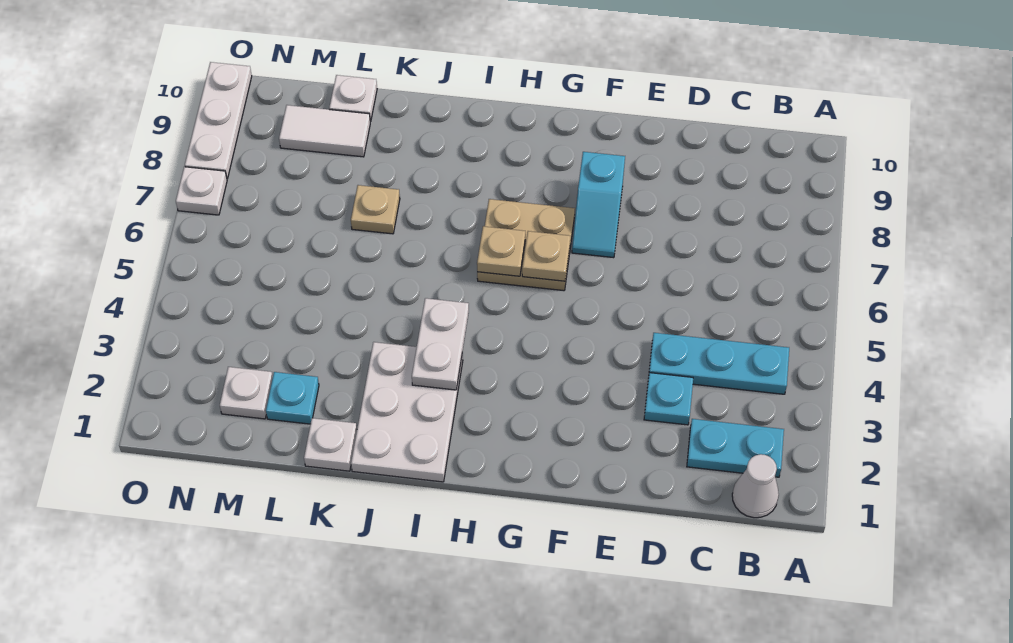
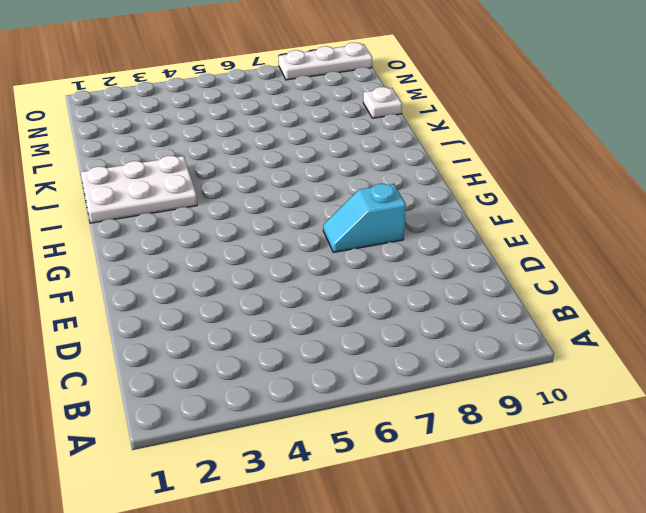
none -> white cone B1 level 1
none -> cyan plate B2:C2 level 1
none -> cyan plate B4:D4 level 1

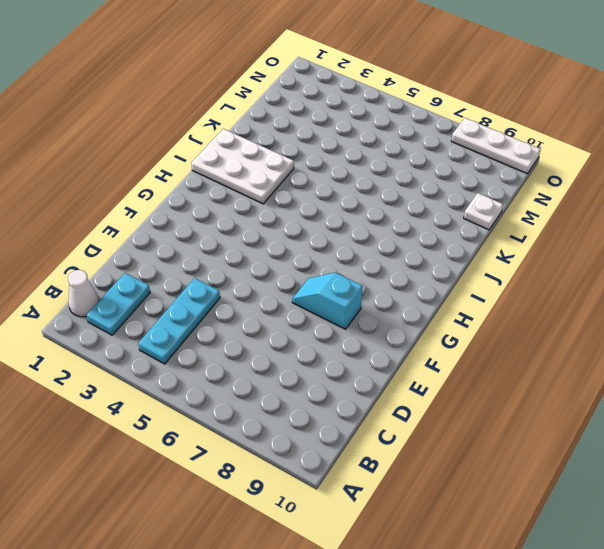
none -> cyan plate D3 level 1
none -> tan plate G6:H7 level 1
none -> white plate K1 level 1

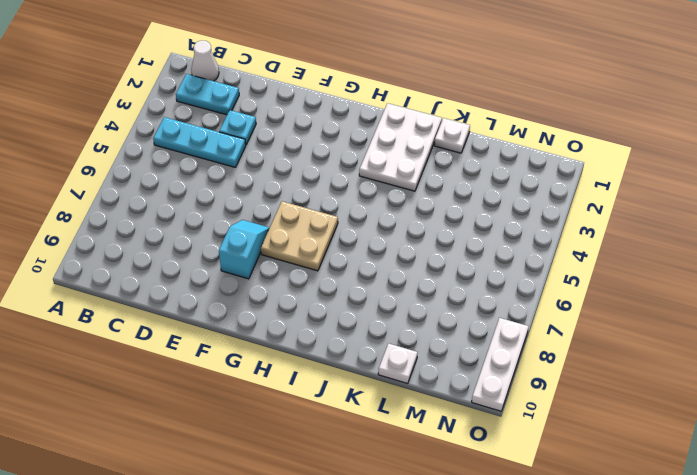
none -> tan plate K7 level 1
none -> cyan plate L2 level 1
none -> white tile L9:M9 level 1

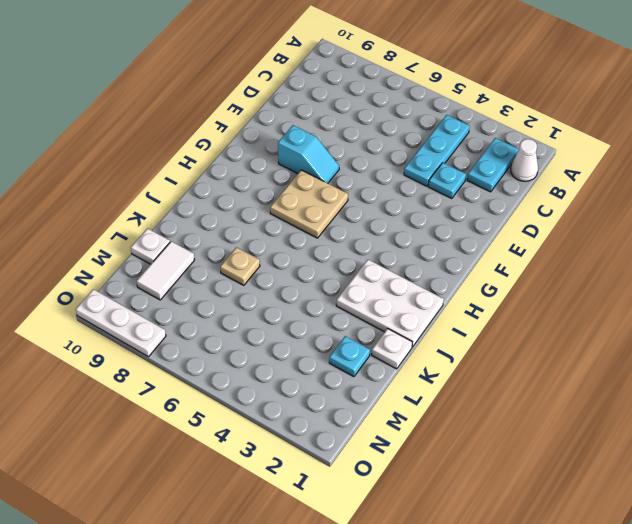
none -> white plate M2 level 1
none -> white plate O7 level 1
none -> tan plate G6 level 2

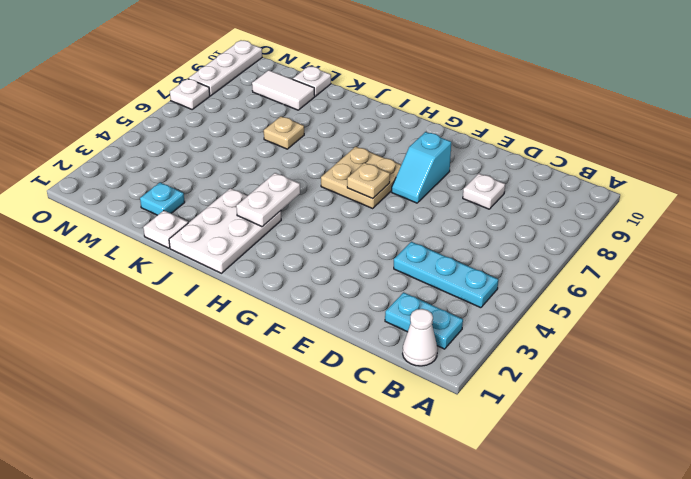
white plate D8 level 1 -> white plate M2 level 1
none -> cyan plate D3 level 1
none -> tan plate H6 level 2

